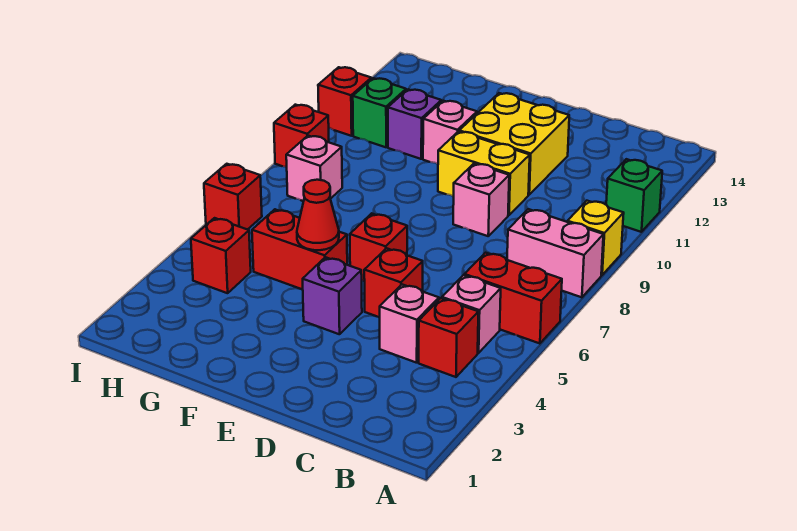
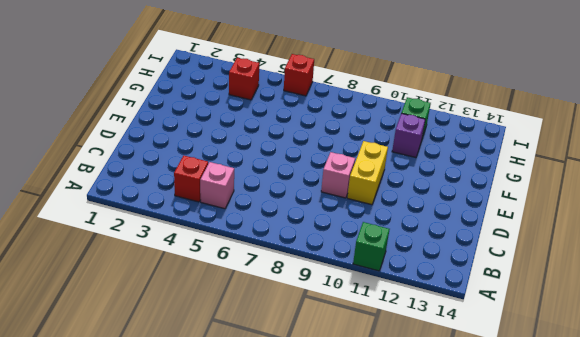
none -> red brick A6:B6 level 1
none -> pink brick A8:B8 level 1
none -> yellow brick A9 level 1

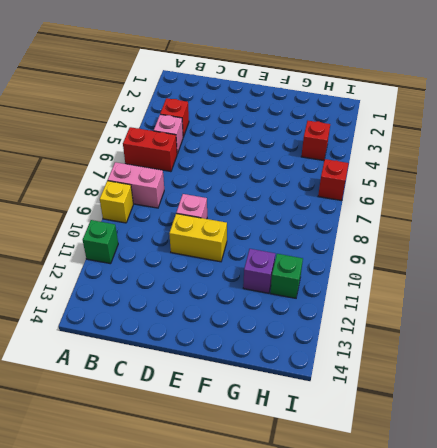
none -> pink brick C4 level 1
none -> red brick D5 level 1
none -> yellow brick D11:E12 level 1

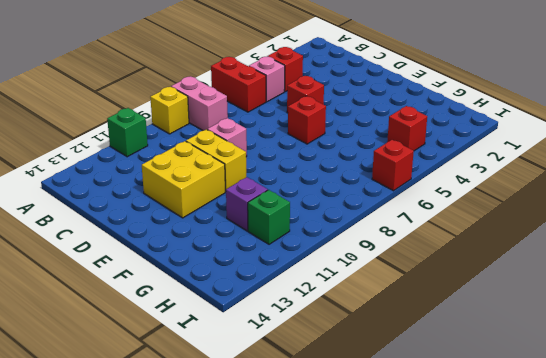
none -> pink brick C4 level 1
none -> purple brick E4 level 1
none -> red brick F5:G5 level 1

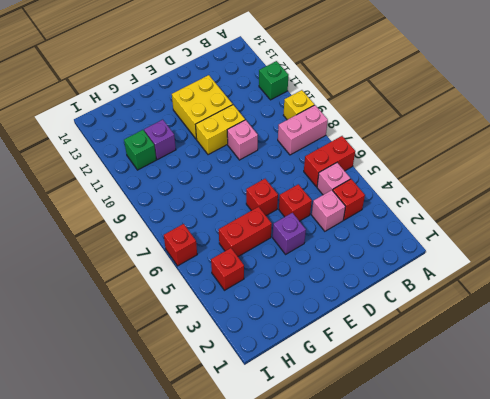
none -> pink brick F11 level 1
none -> pink brick H8 level 1
none -> red brick I9 level 1

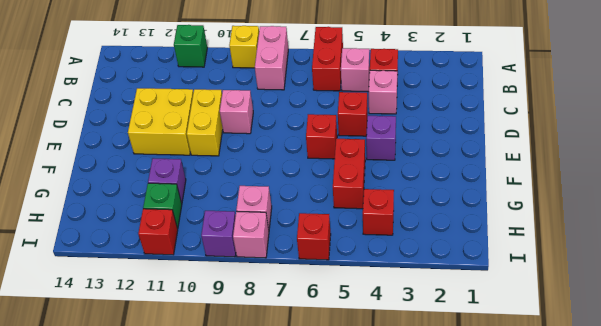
pink brick I8 level 1 -> pink brick F11 level 1
purple brick I9 level 1 -> red brick I9 level 1
none -> red cone F5 level 2

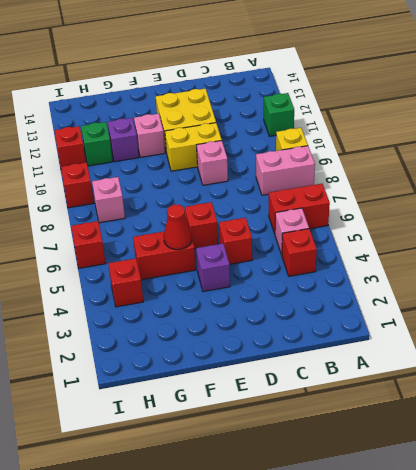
none -> pink brick C4 level 1

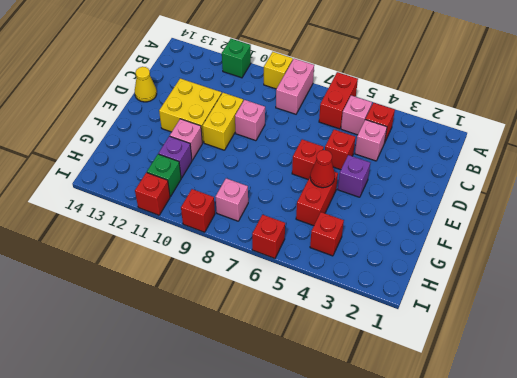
yellow cone D14 level 1 -> none

